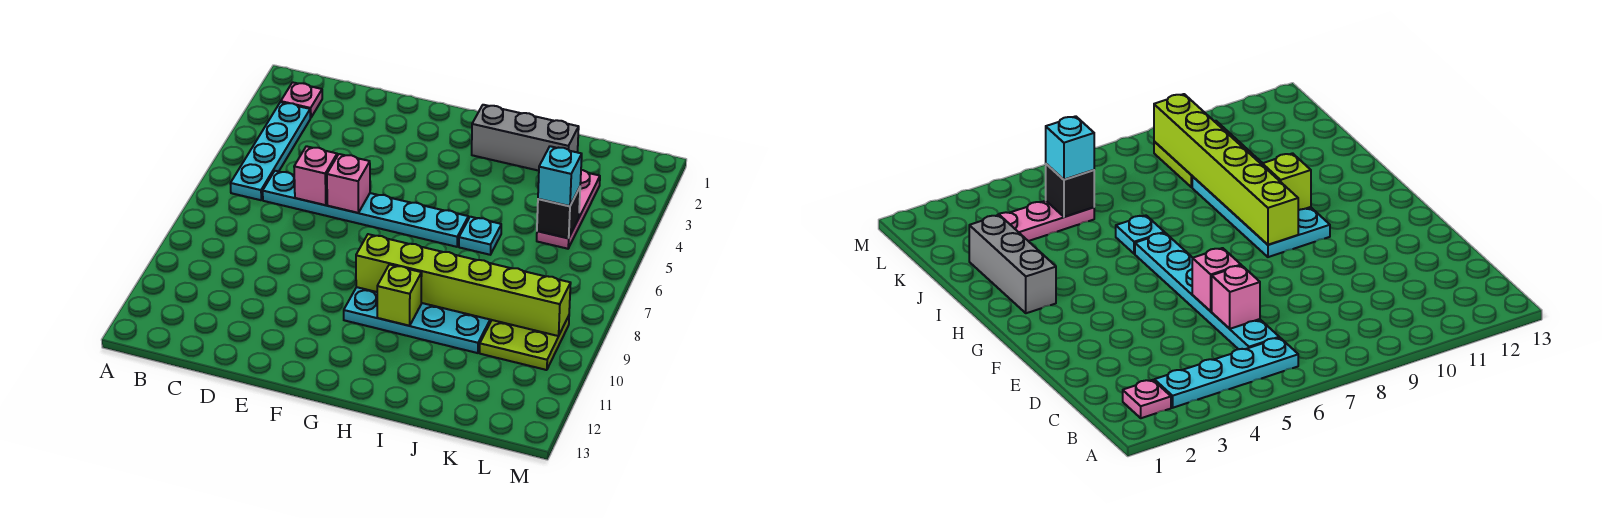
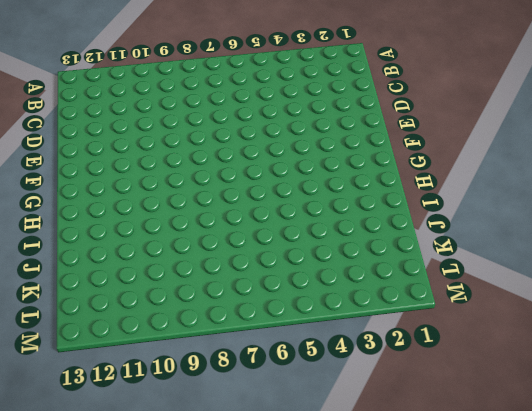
none -> pink plate B2 level 1
none -> cyan plate B3:B6 level 1
none -> cyan plate C6:H6 level 1

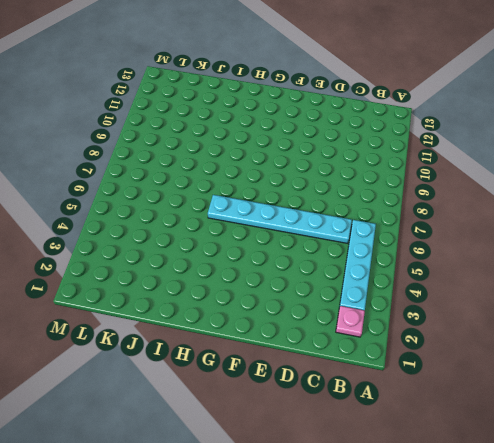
none -> cyan plate G9:J10 level 1
none -> grey brick H2:J2 level 1
none -> cyan plate I6 level 1

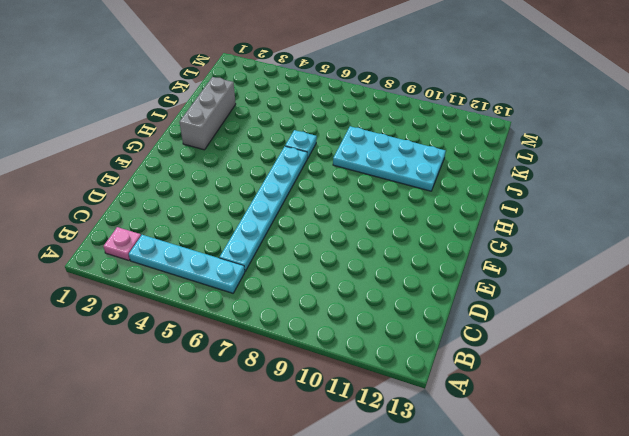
cyan plate I8:J11 level 1 -> cyan plate G9:J10 level 1
none -> pink plate K3:K5 level 1
none -> lime plate K9:L10 level 1
none -> pink brick D6 level 2

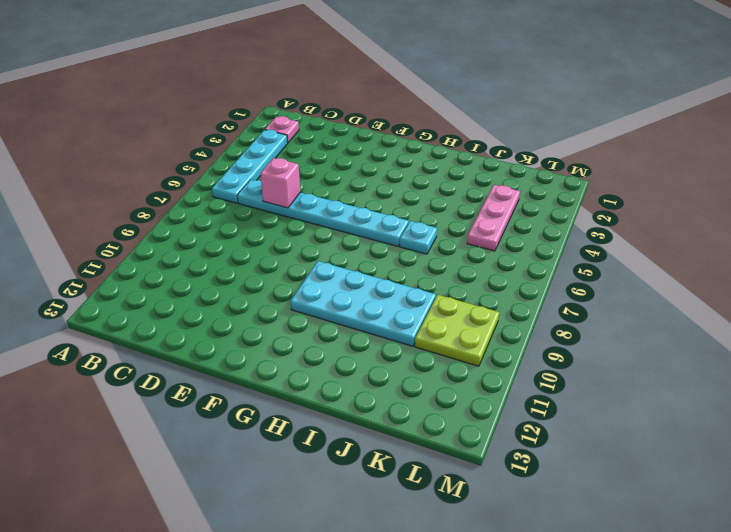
none -> grey brick H2:J2 level 1
none -> pink brick E6 level 2
none -> lime brick G9:L9 level 2

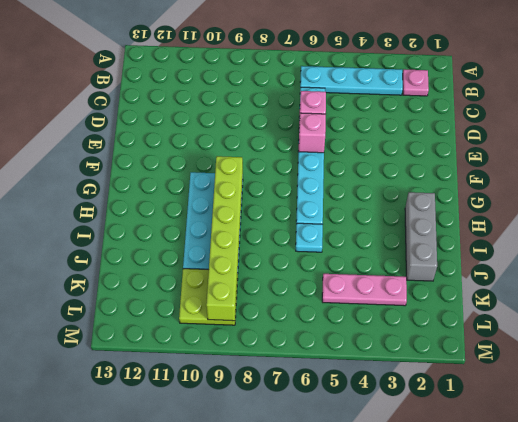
none -> lime brick H10 level 2
none -> black brick K5 level 2
none -> cyan brick K5 level 3

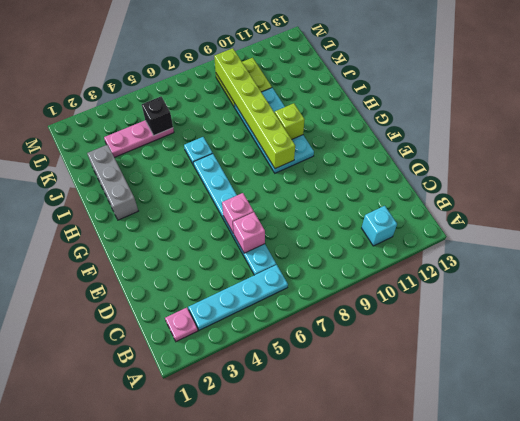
cyan brick B11 level 1 -> cyan brick K5 level 3

